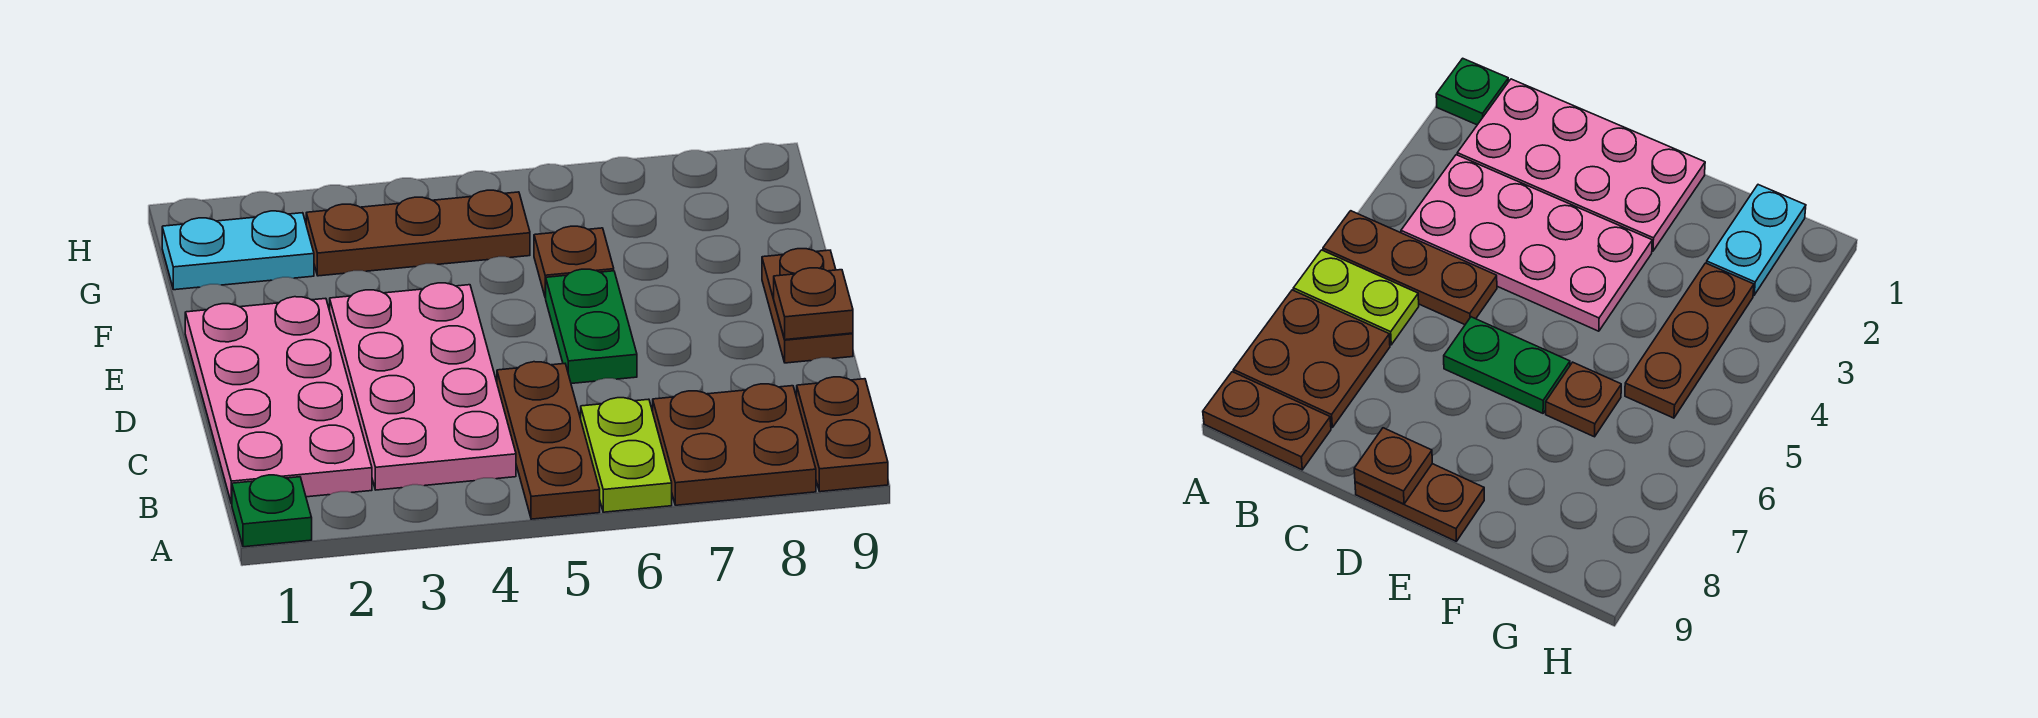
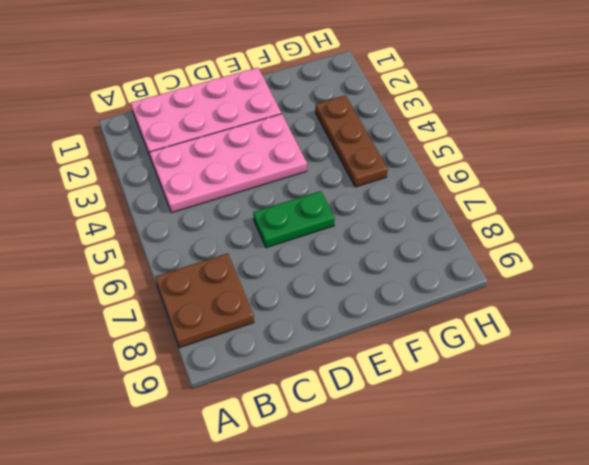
none -> green plate A1 level 1
none -> brown plate A5:C5 level 1
none -> lime plate A6:B6 level 1

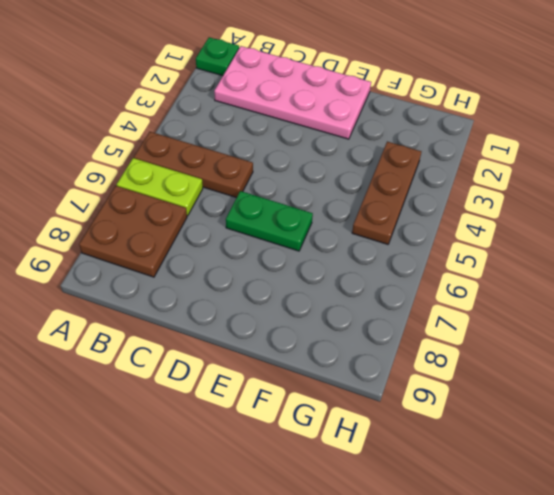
none -> brown plate A9:B9 level 1
none -> pink plate B3:E4 level 1
none -> brown plate D9:E9 level 1

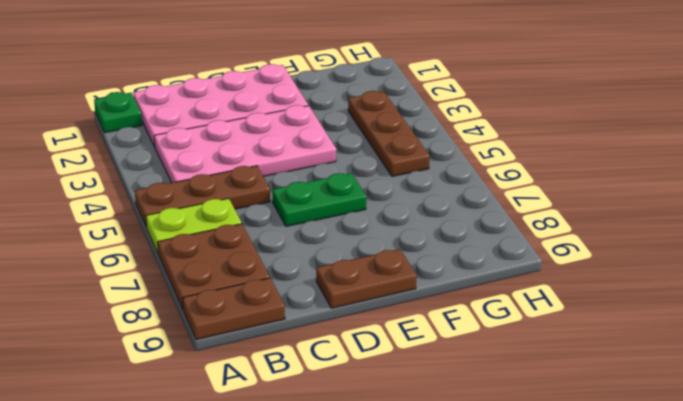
none -> brown plate F6 level 1
none -> cyan plate G1:G2 level 1
none -> brown plate D9 level 2

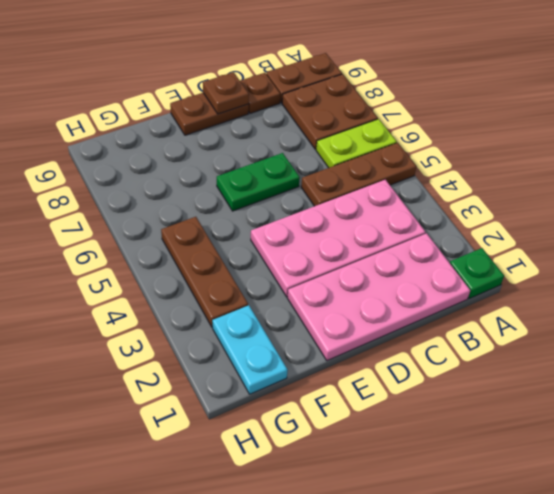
brown plate C9 level 1 -> brown plate F6 level 1

